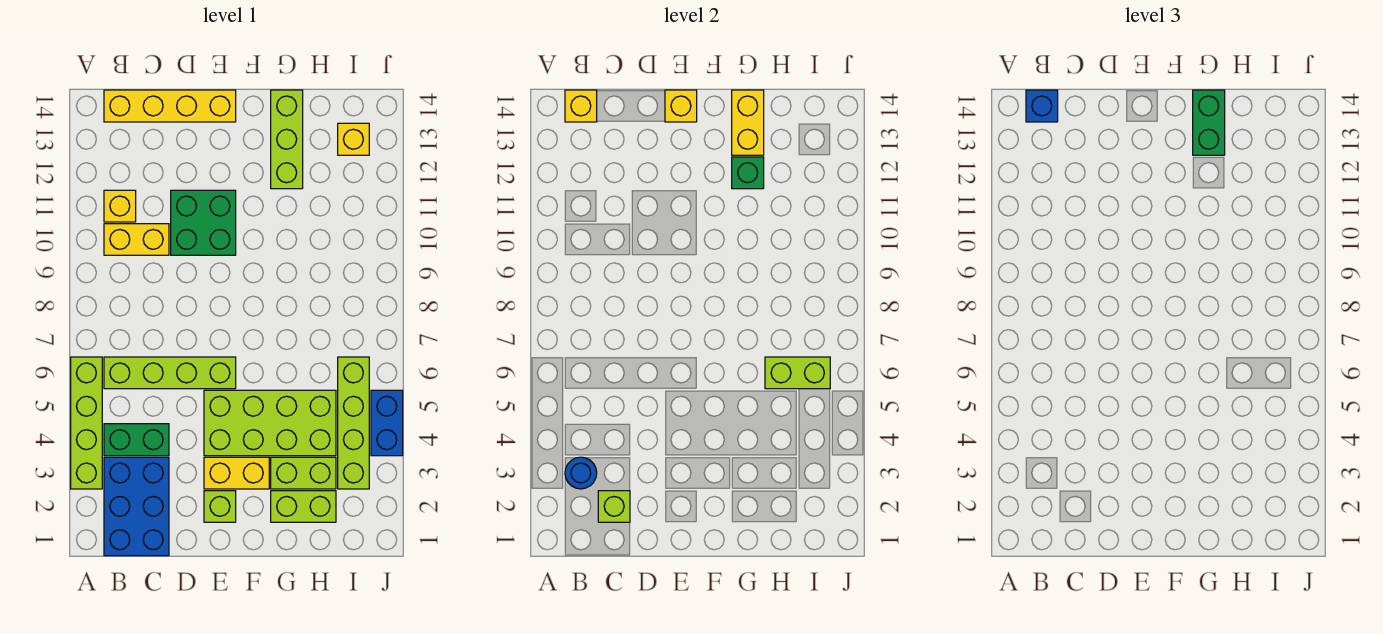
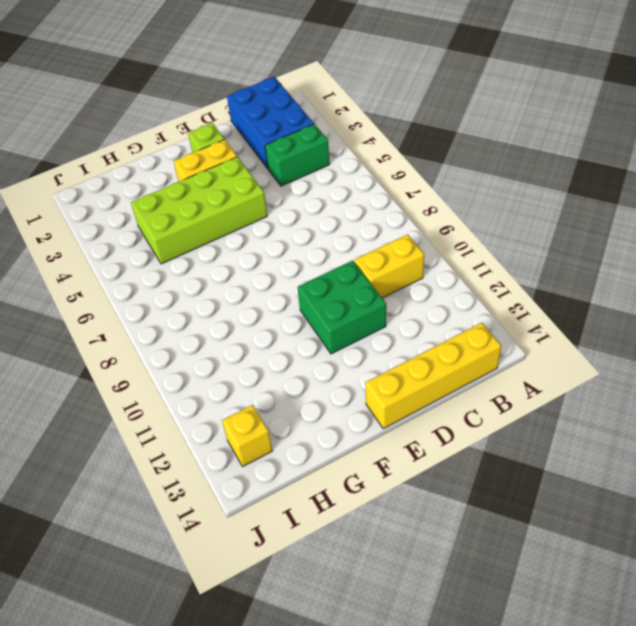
none -> lime brick A3:A6 level 1
none -> lime brick B6:E6 level 1
none -> yellow brick B11 level 1

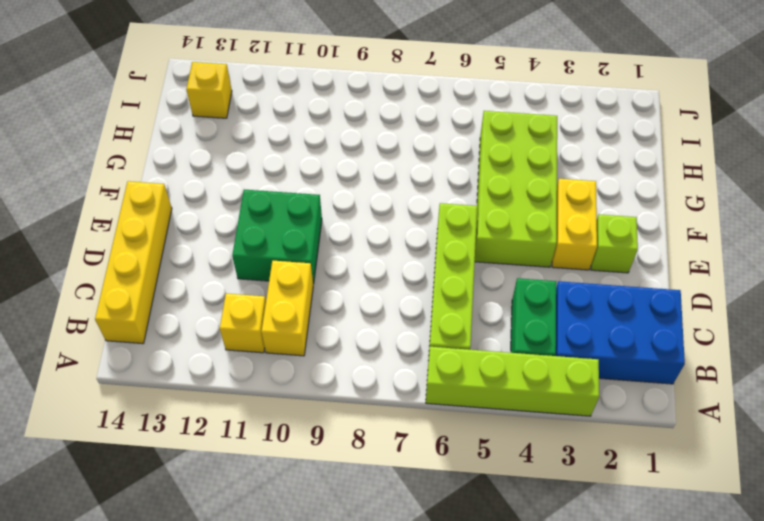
none -> lime brick G2:H2 level 1
none -> lime brick G3:H3 level 1
none -> lime brick G12:G14 level 1

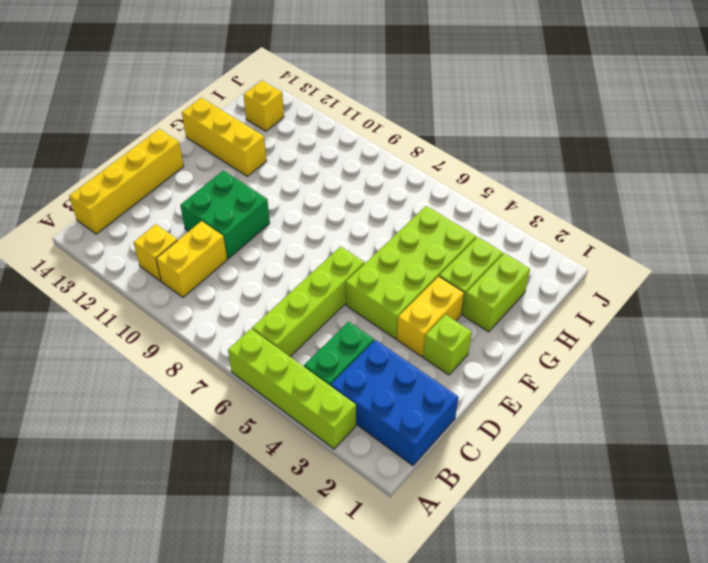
yellow brick G12:G14 level 1 -> lime brick G12:G14 level 1
none -> lime brick I3:I6 level 1
none -> blue brick J4:J5 level 1
none -> blue round brick B3 level 2

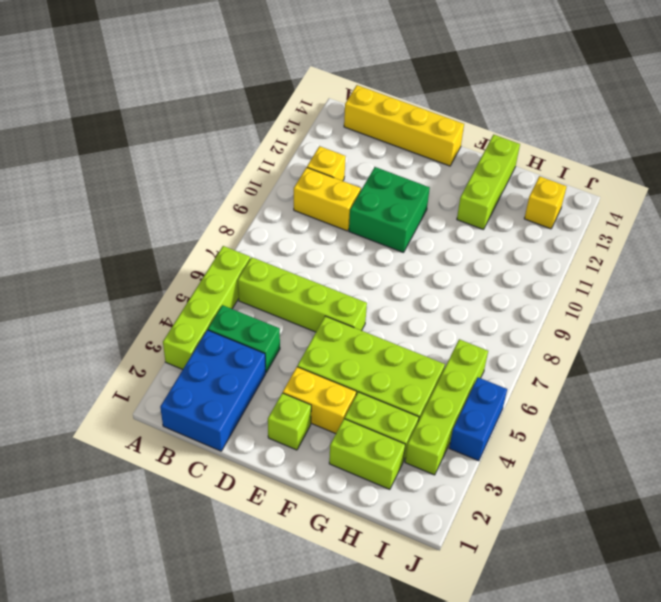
none -> blue round brick B3 level 2
none -> yellow brick B14 level 2
none -> lime brick C2 level 2

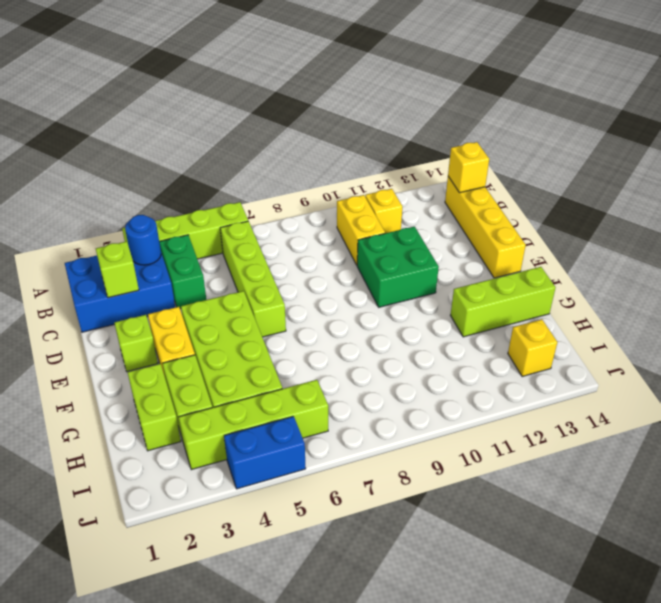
none -> yellow brick E14 level 2
none -> green brick G12 level 2
none -> yellow brick G13:G14 level 2

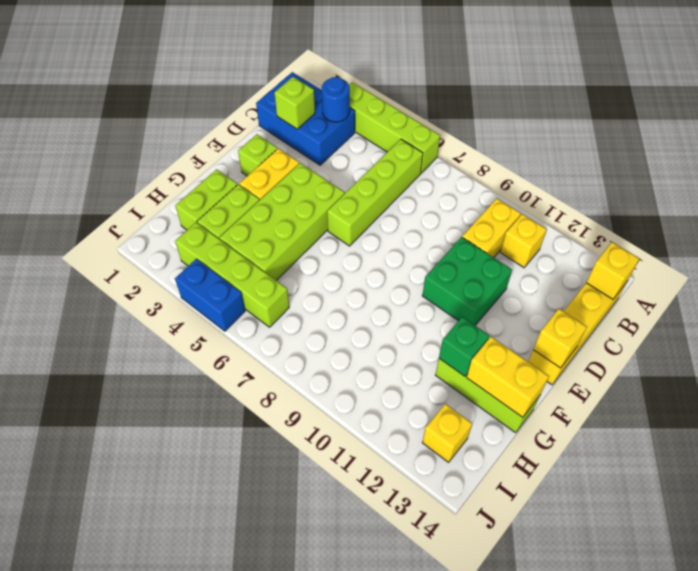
none -> green brick B4:C4 level 1
none -> lime brick H6:I6 level 2
none -> blue brick B14 level 3

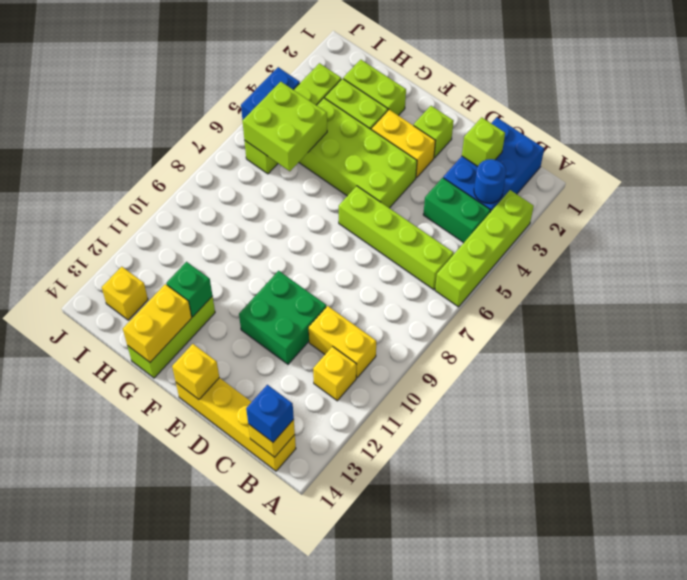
lime brick H5:I6 level 2 -> lime brick H6:I6 level 2
none -> green brick G13:G14 level 3

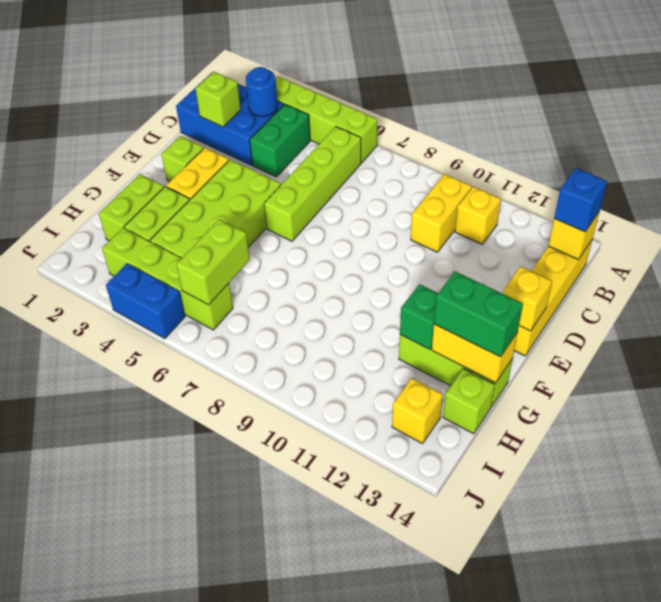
lime brick H14 level 1 -> none
none -> green brick D10:E11 level 1

